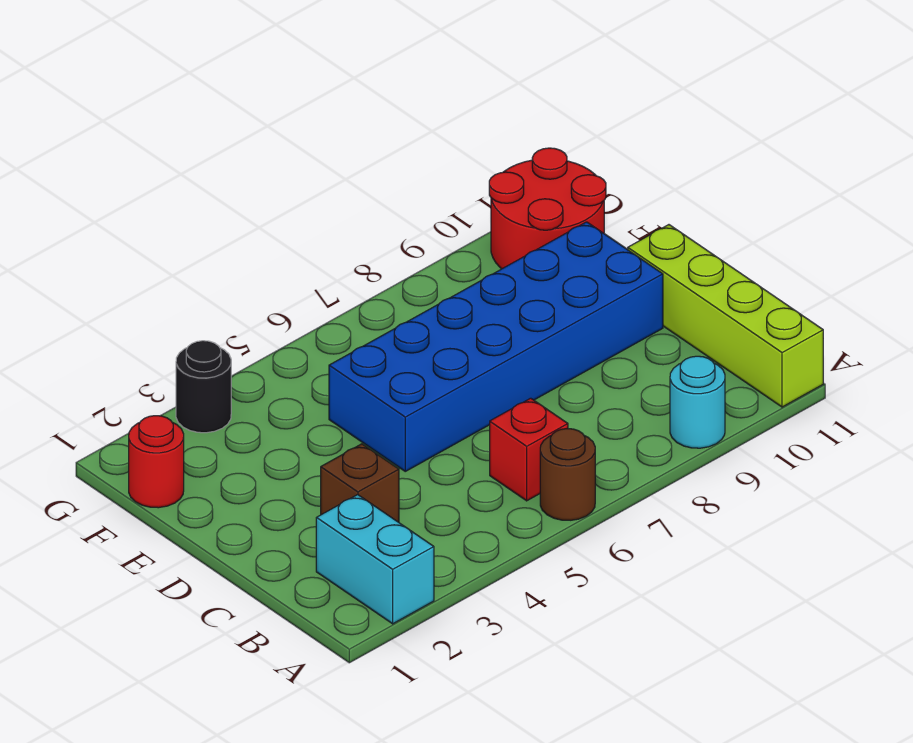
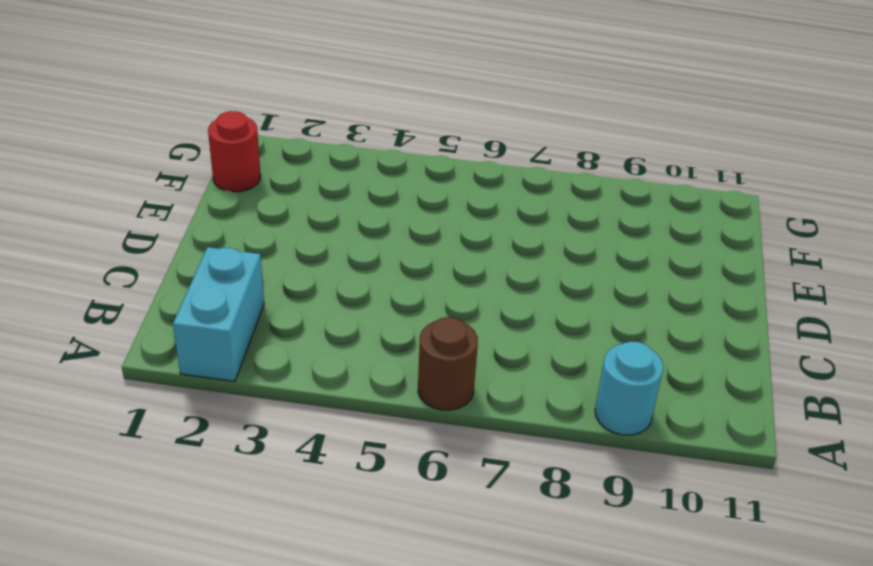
none -> lime brick A11:D11 level 1
none -> red brick B6 level 1

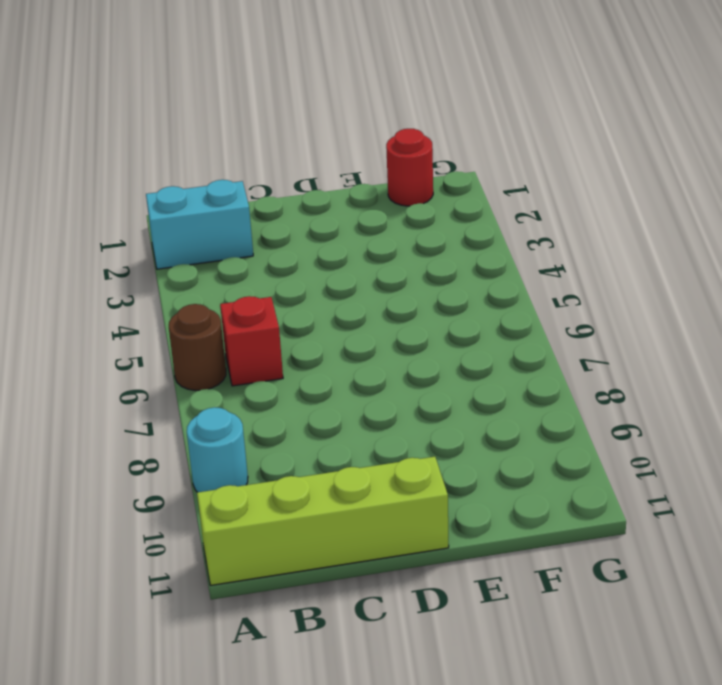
none -> brown brick C3 level 1
none -> blue brick D5:E10 level 1

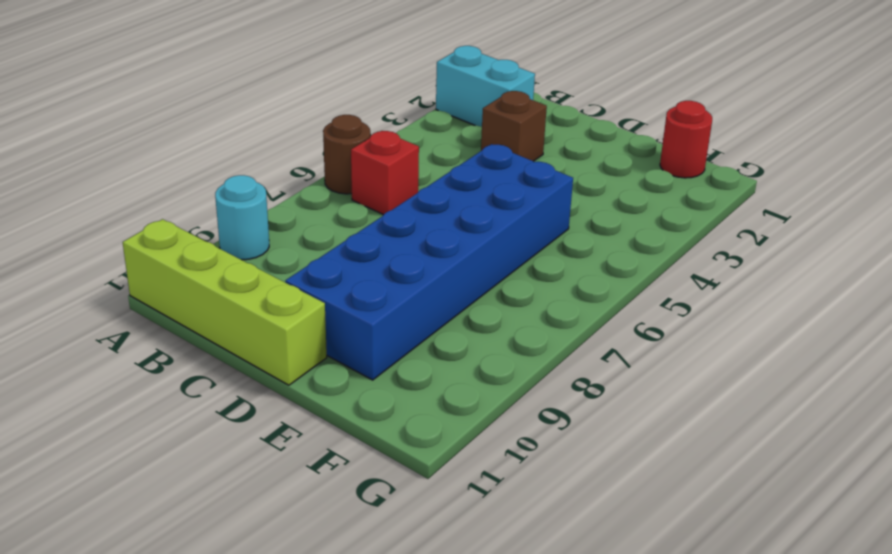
none -> red round brick F10:G11 level 1
none -> black round brick G3 level 1

